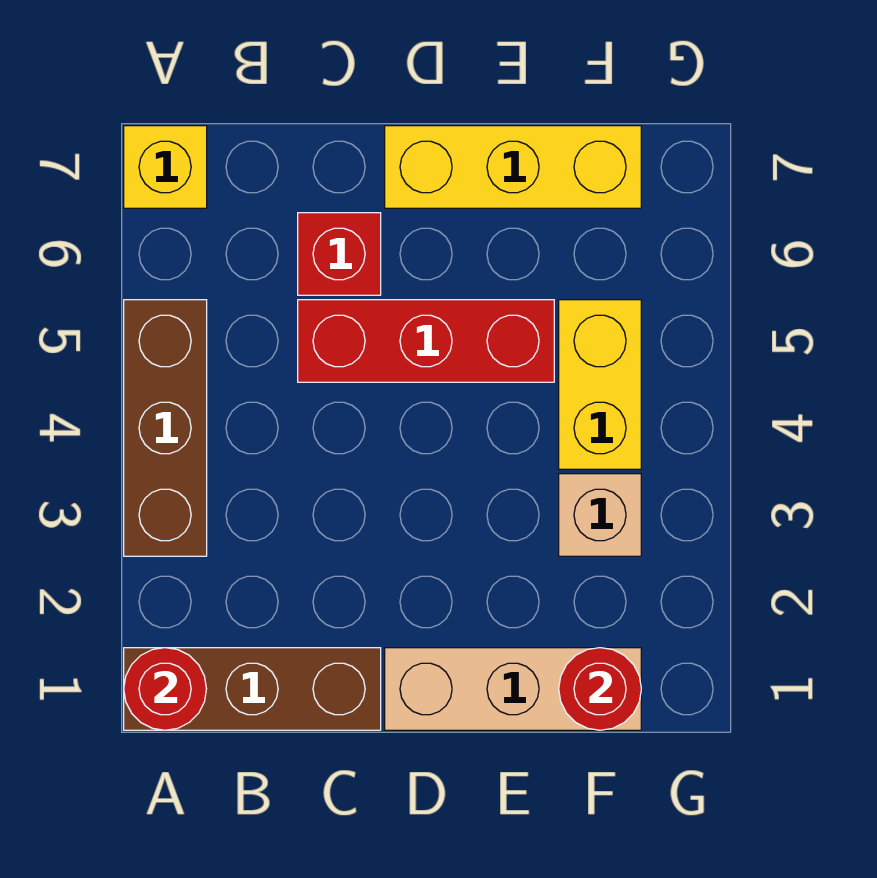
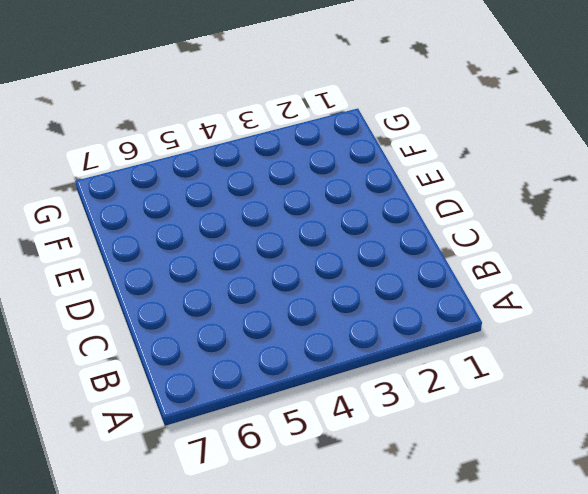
none -> brown brick A1:C1 level 1
none -> brown brick A3:A5 level 1

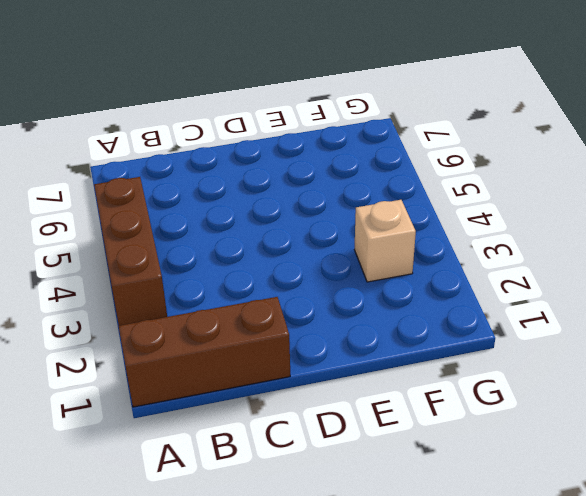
none -> yellow brick A7 level 1
none -> red brick C5:E5 level 1

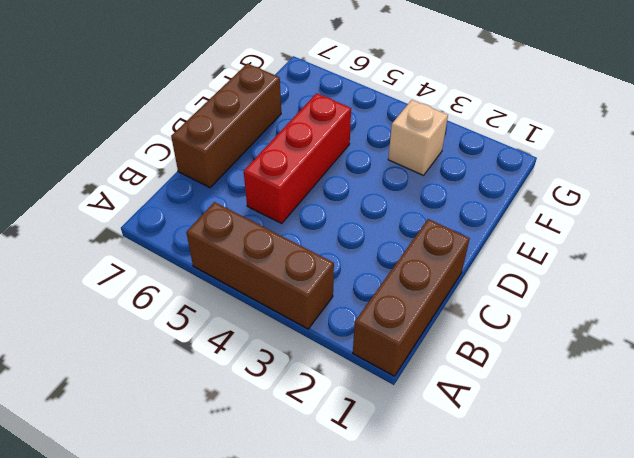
brown brick C7:E7 level 1 -> yellow brick D7:F7 level 1
none -> yellow brick A7 level 1
none -> red brick C6 level 1

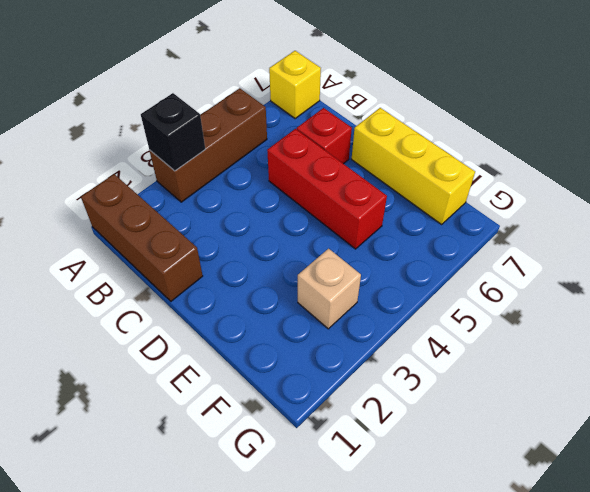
black brick A3 level 2 -> none
none -> tan brick D1:F1 level 1
none -> yellow brick F4:F5 level 1

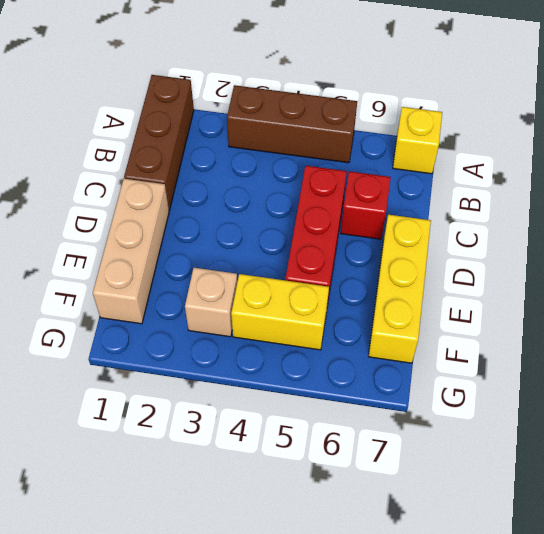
none -> red round brick A1 level 2
none -> red round brick F1 level 2

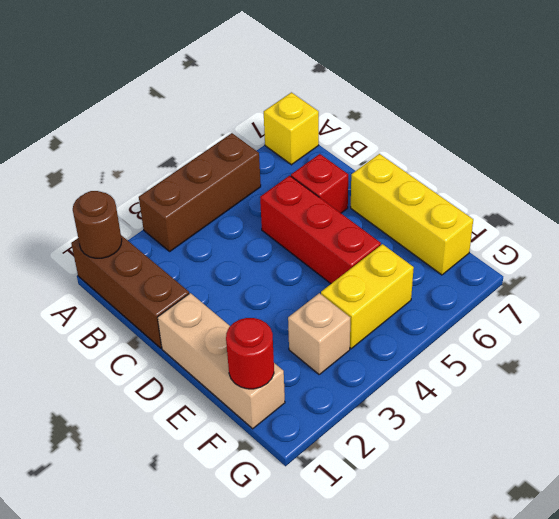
brown round brick A1 level 2 -> red round brick A1 level 2

